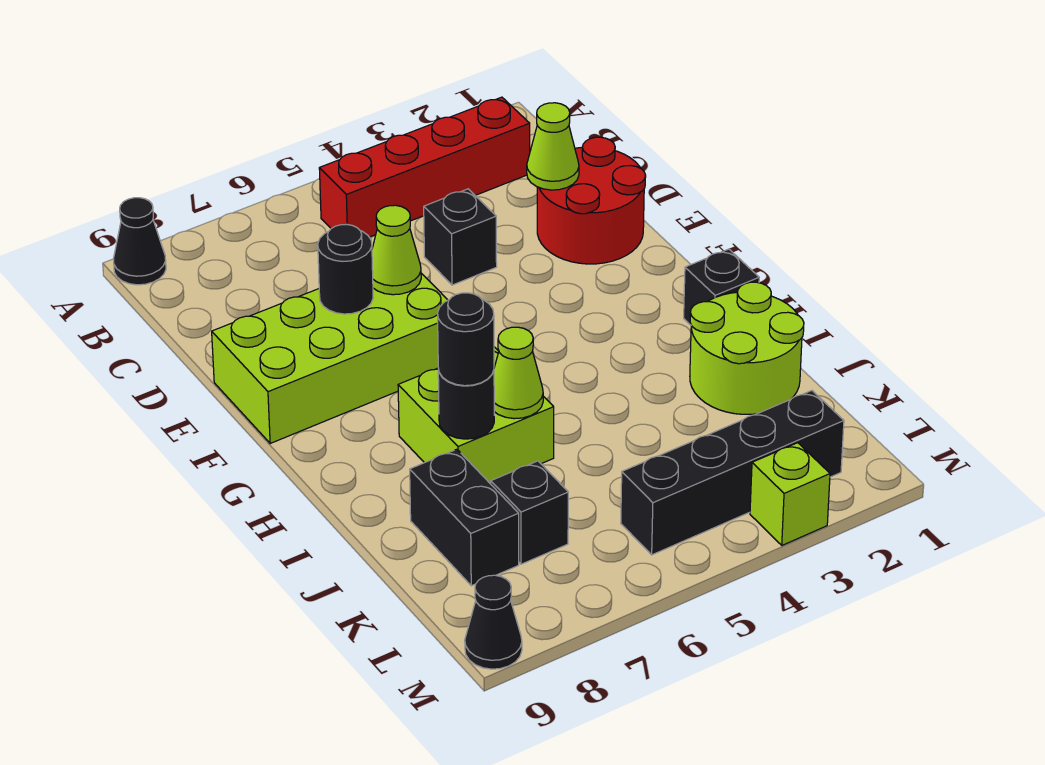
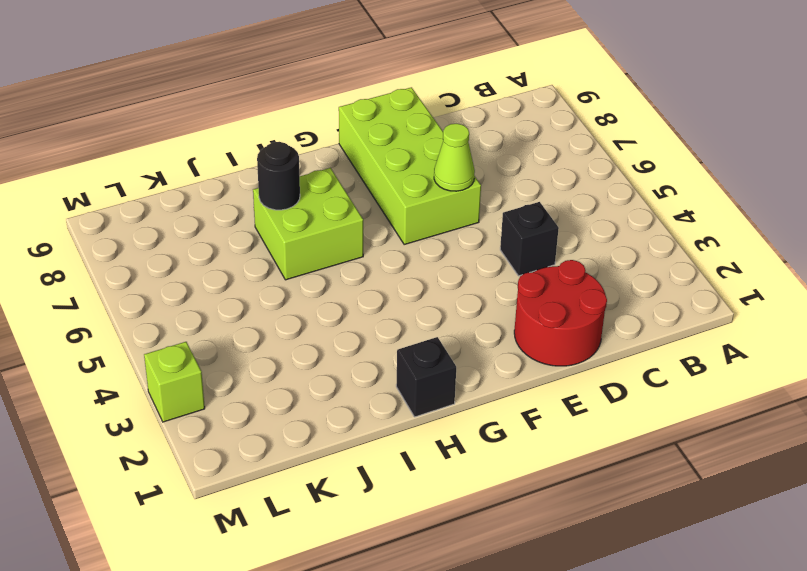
none -> black cone A9 level 1
none -> red brick B2:B5 level 1
none -> lime round brick I1:J2 level 1

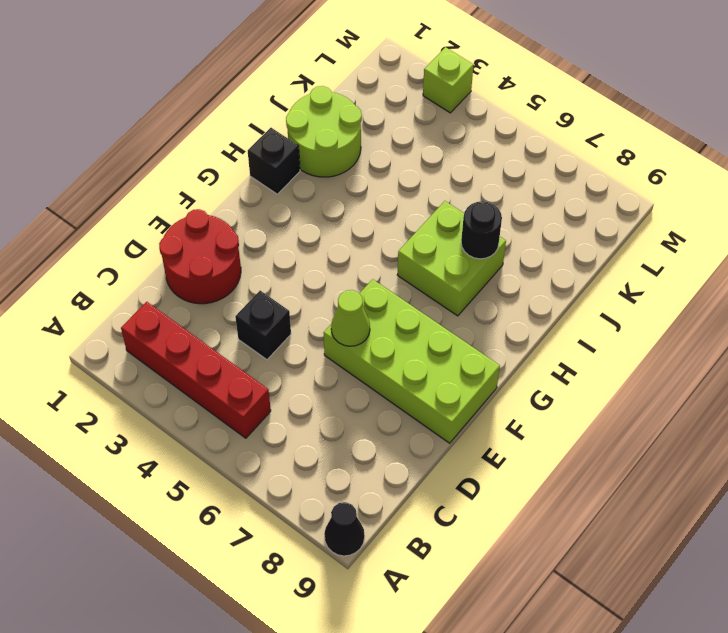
none -> black brick J8:K8 level 1
none -> black brick K7 level 1
none -> black brick L2:L5 level 1

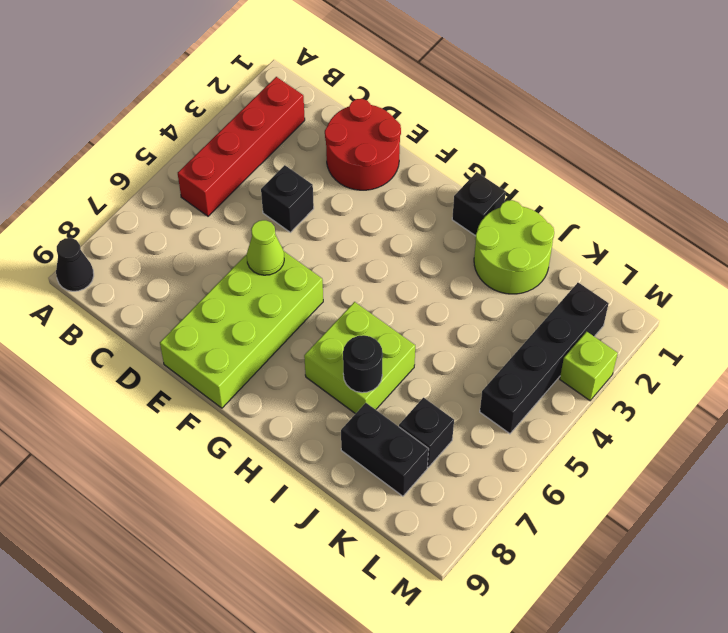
none -> black cone M9 level 1
none -> lime cone D2 level 2
none -> black round brick E7 level 2

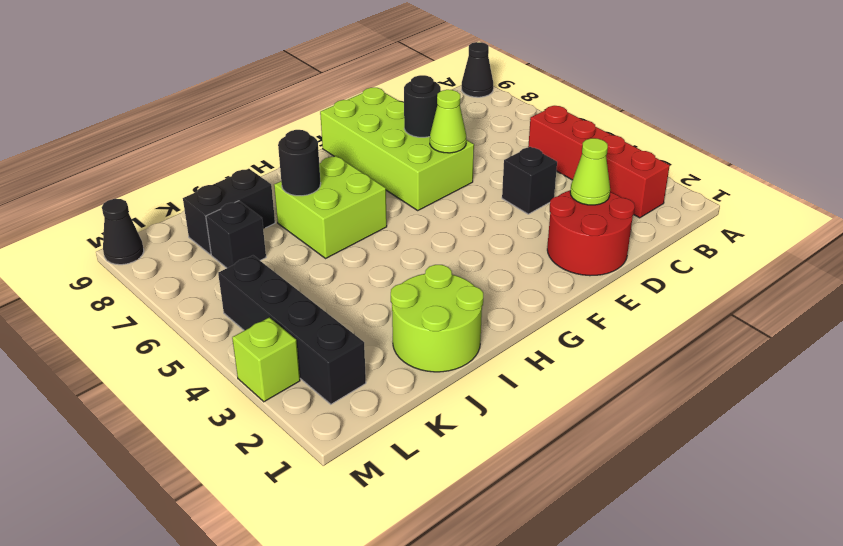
none -> black brick H1 level 1
none -> lime cone I6 level 2
none -> black round brick I7 level 3

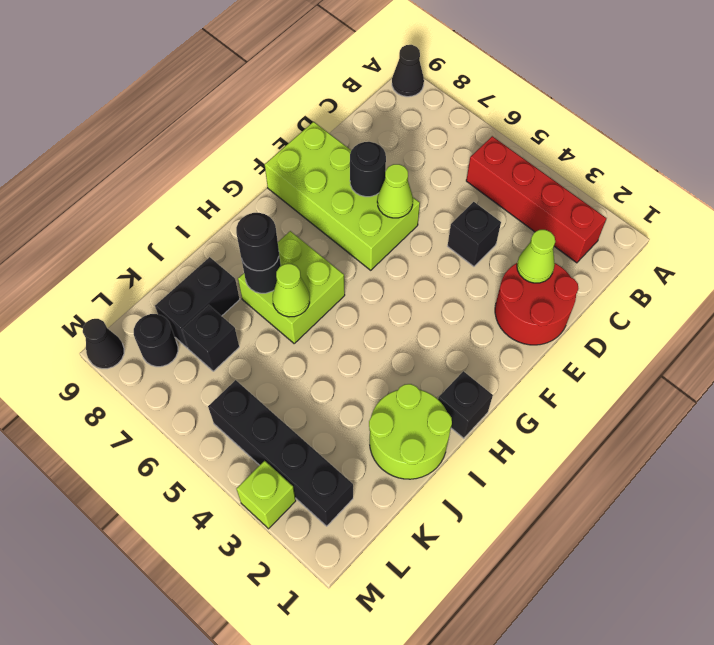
black round brick L8 level 1 -> none

